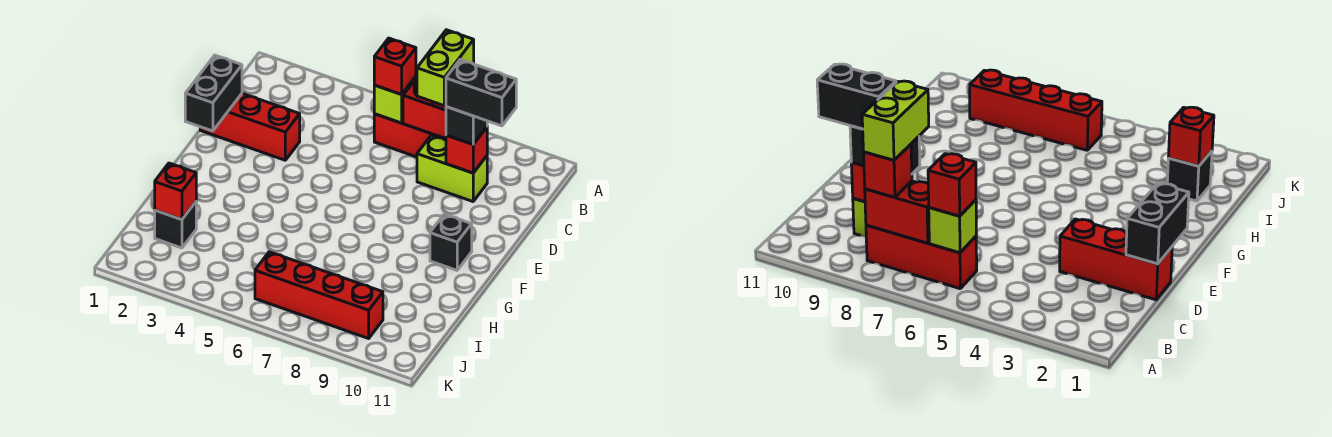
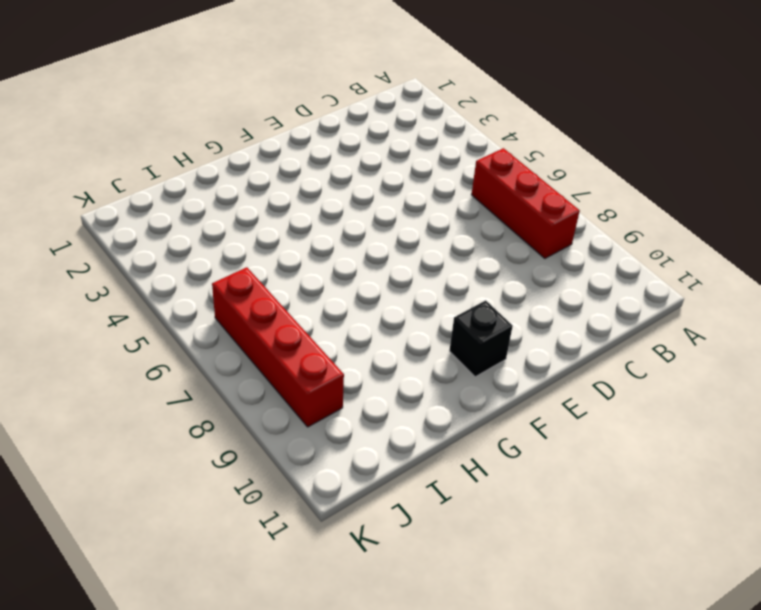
none -> lime brick C8:C9 level 1
none -> red brick D1:D3 level 1
none -> black brick I2 level 1

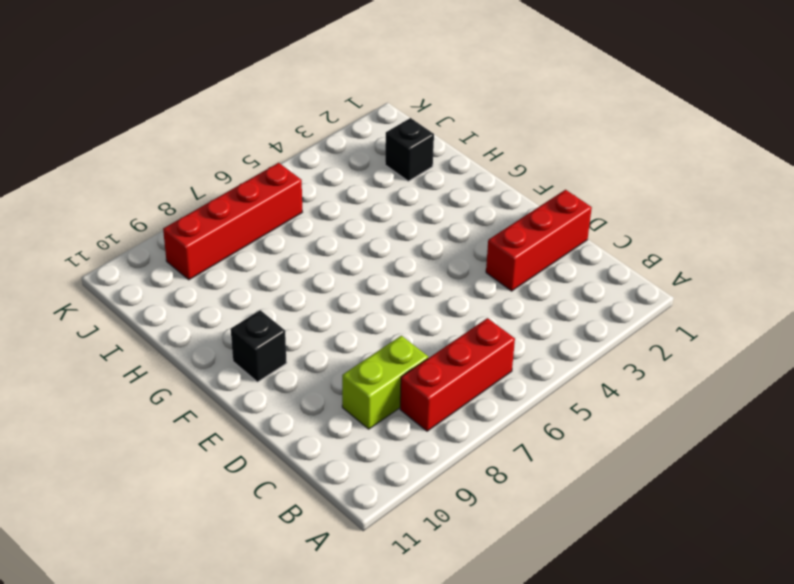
none -> lime brick B6 level 2
none -> red brick B7:B8 level 2
none -> red brick C9 level 2

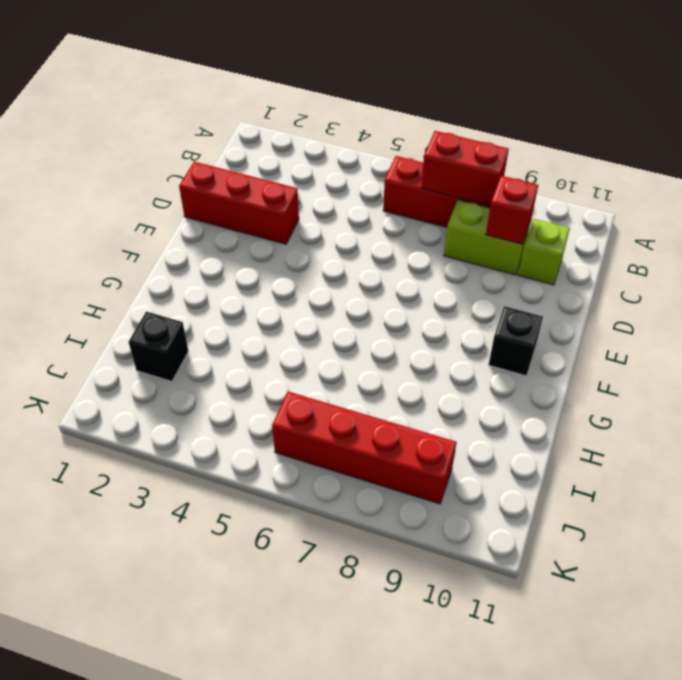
lime brick C10 level 1 -> lime brick B6 level 2
none -> black brick D1:E1 level 2
none -> red brick I2 level 2
none -> red brick B6 level 3

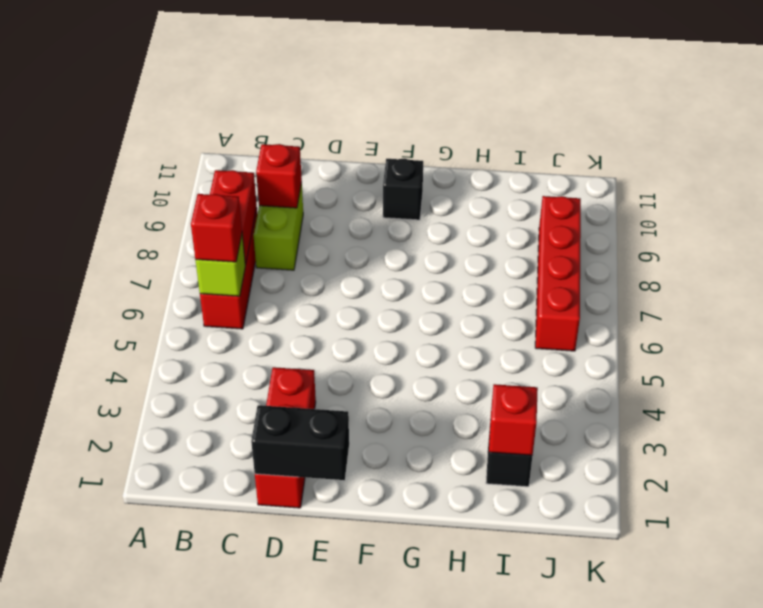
none -> red brick B8 level 3
none -> black brick C9 level 3
none -> lime brick B8:C8 level 4

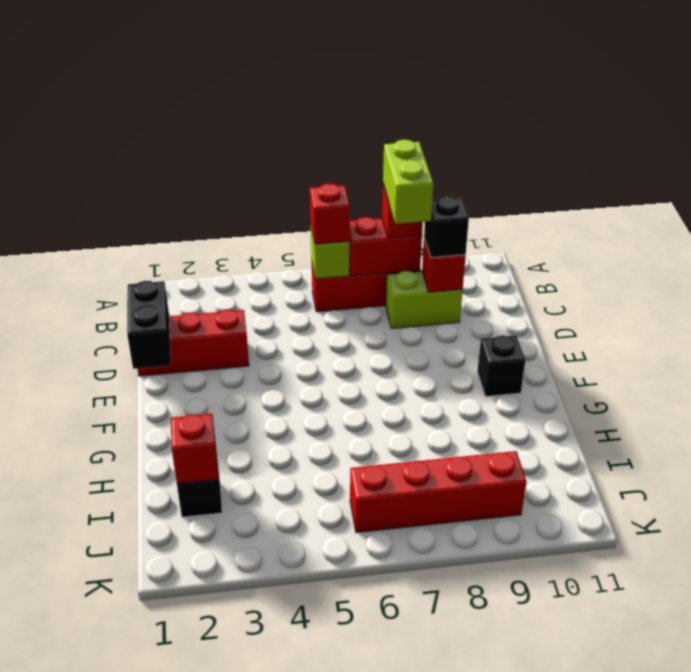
none -> black brick C9:C10 level 4

